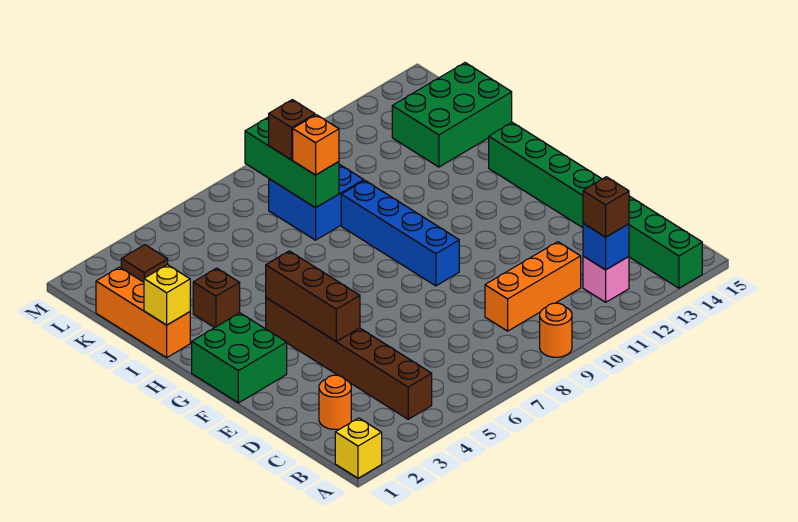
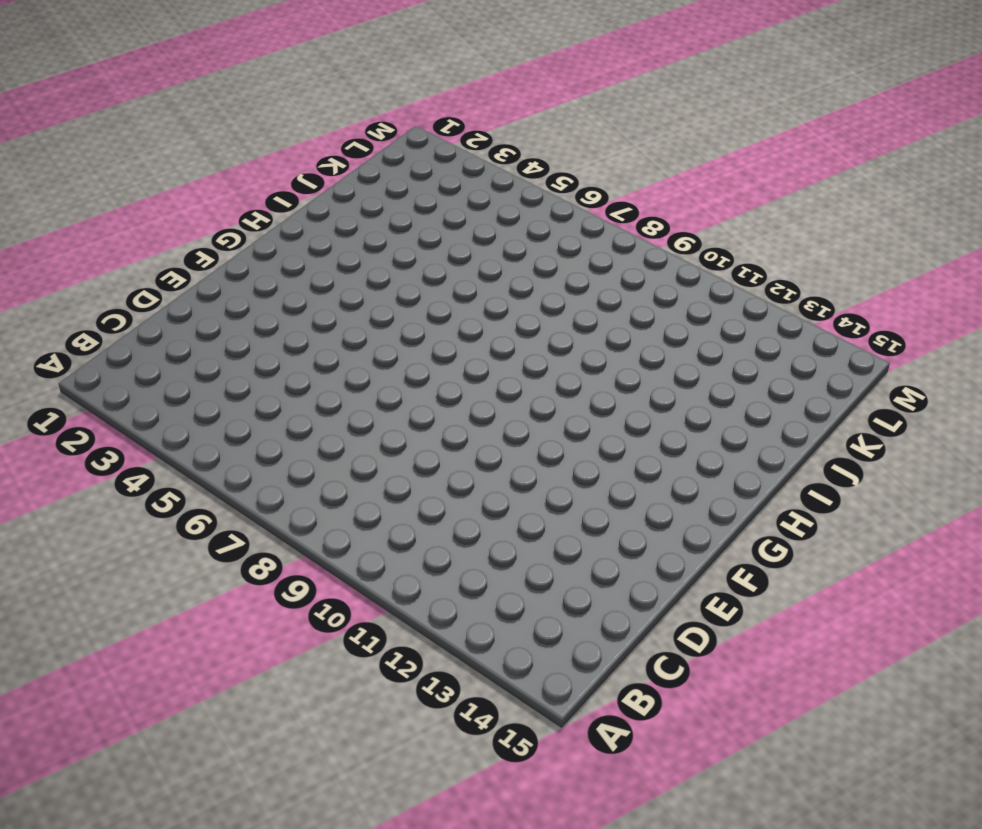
none -> yellow brick A1 level 1
none -> orange round brick A9 level 1
none -> green brick A14:H14 level 1

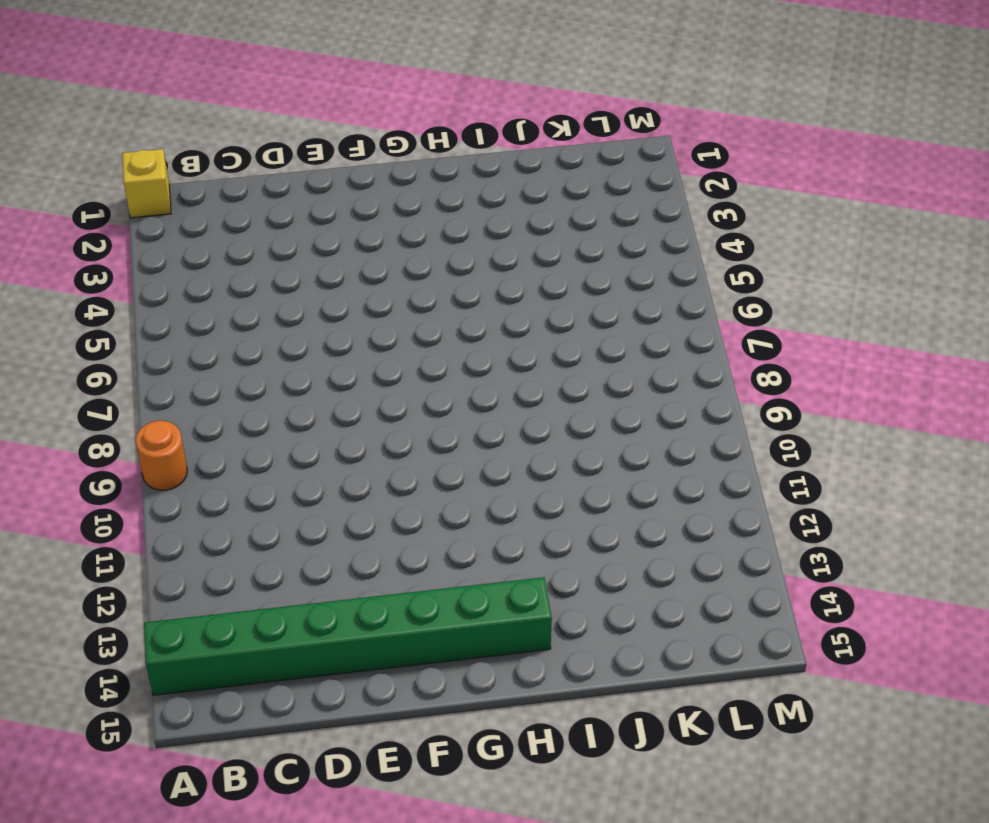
none -> brown brick B4:G4 level 1
none -> pink brick B12 level 1
none -> orange round brick C2 level 1

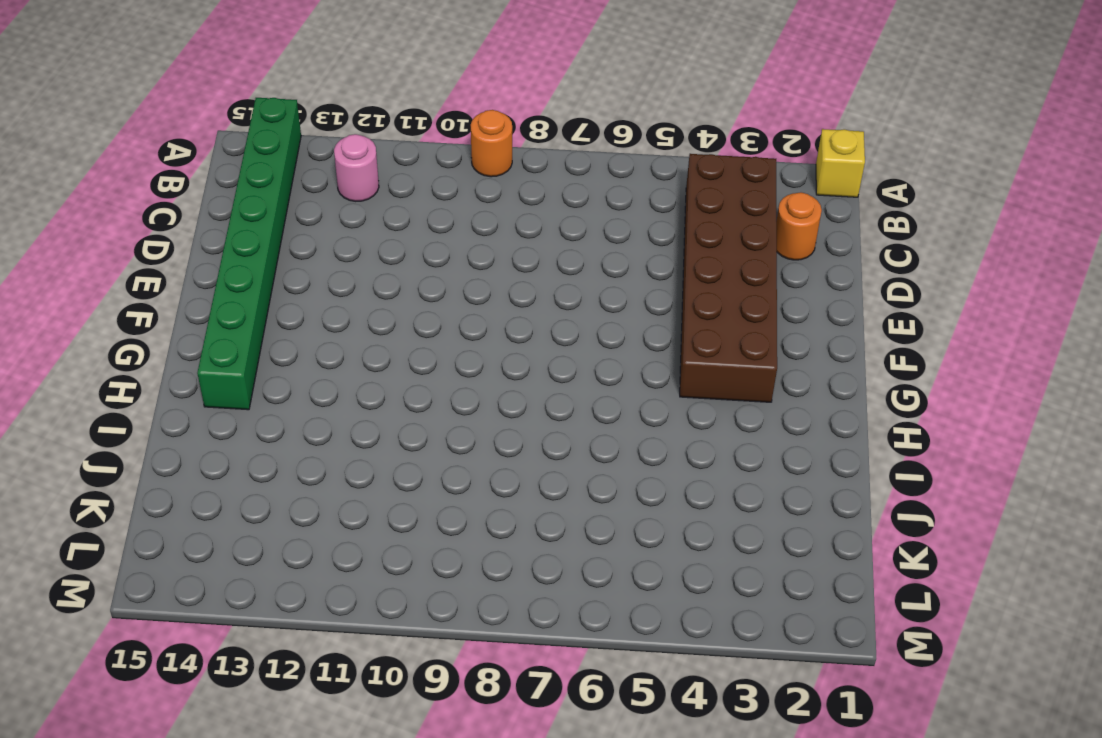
brown brick B3:G4 level 1 -> brown brick B4:G4 level 1
pink round brick B12 level 1 -> pink brick B12 level 1
none -> orange brick C9:C11 level 1
none -> green brick F1:G2 level 1
none -> blue brick F9:I9 level 1

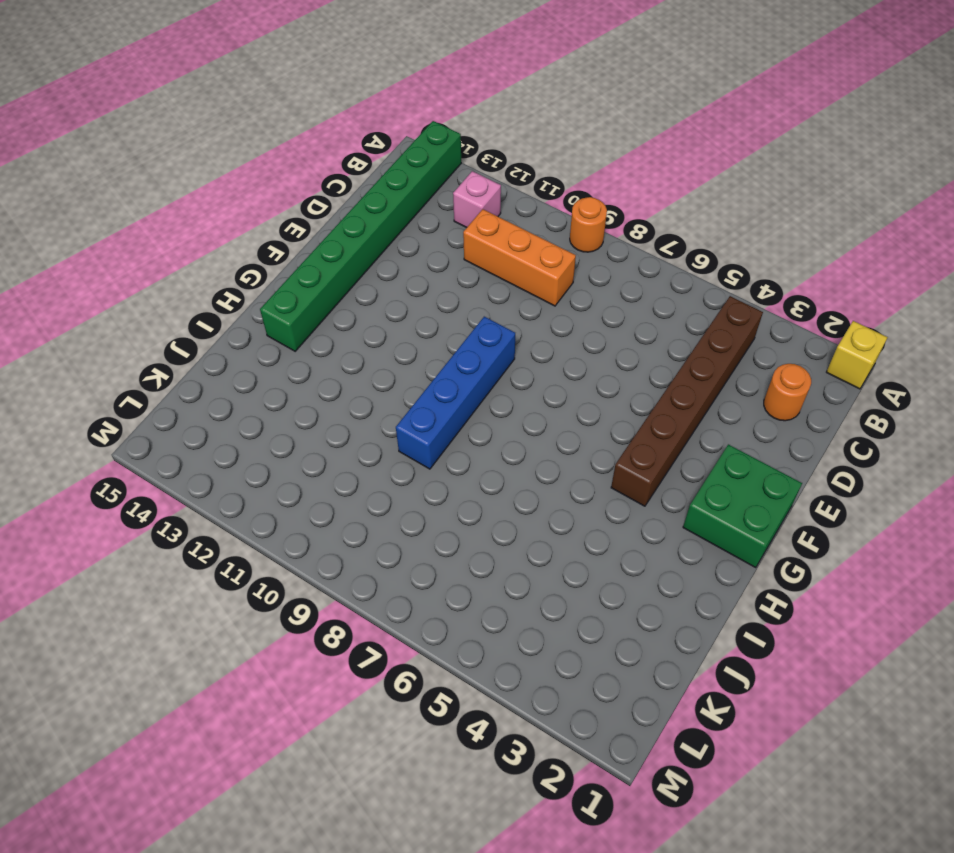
none -> orange brick I1:K1 level 1
none -> brown brick I3 level 1
none -> blue brick J8:K9 level 1

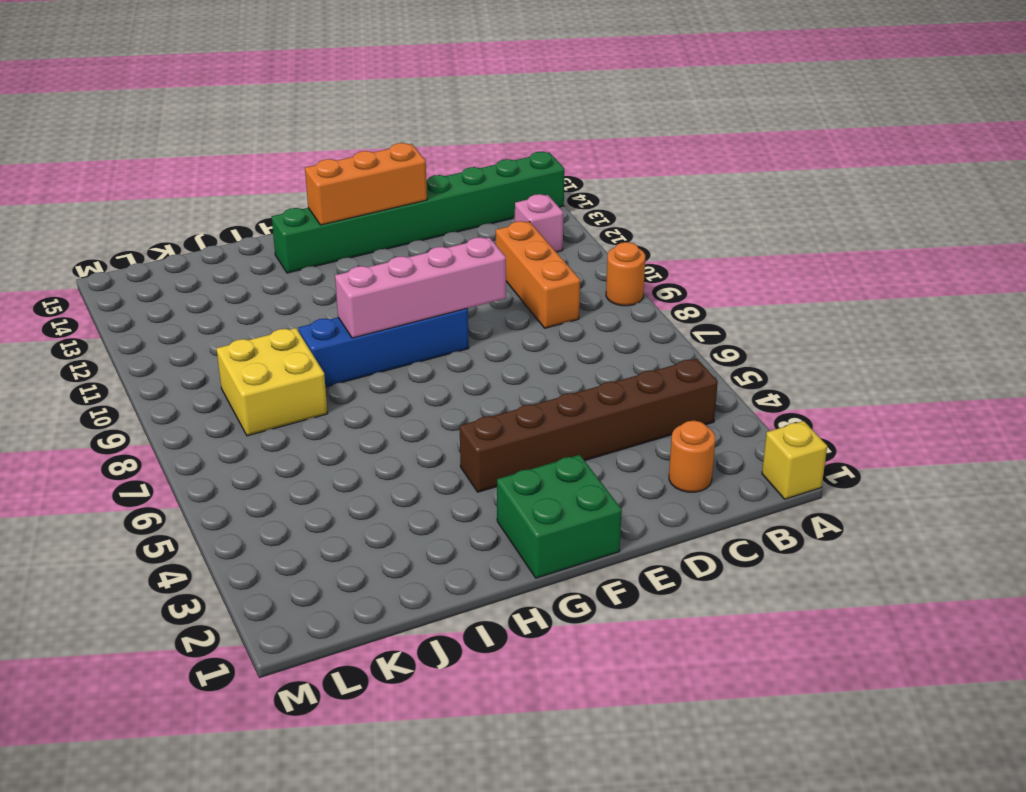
pink brick E9:H9 level 2 -> none
orange brick E14:G14 level 2 -> orange brick I1:K1 level 1
yellow brick J8:K9 level 1 -> blue brick J8:K9 level 1
none -> brown brick I3 level 1
none -> green brick J13:K15 level 1
none -> brown tile L3 level 1

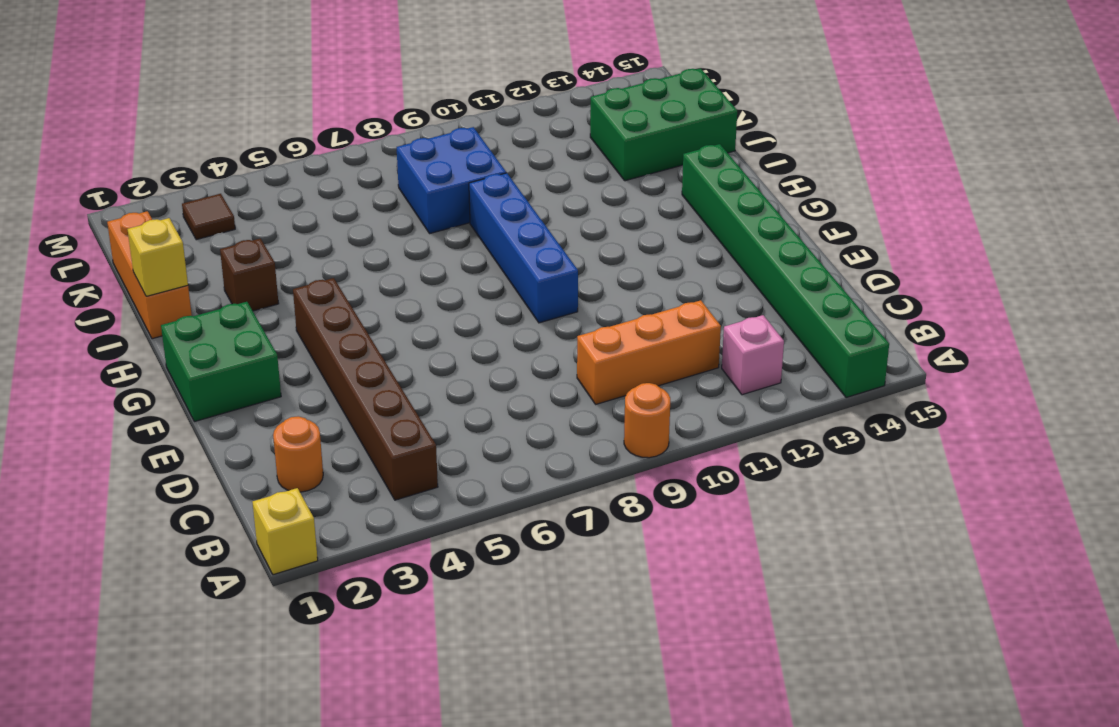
none -> blue brick B12 level 2
none -> brown brick E4:G4 level 2
none -> green brick J8:L8 level 2

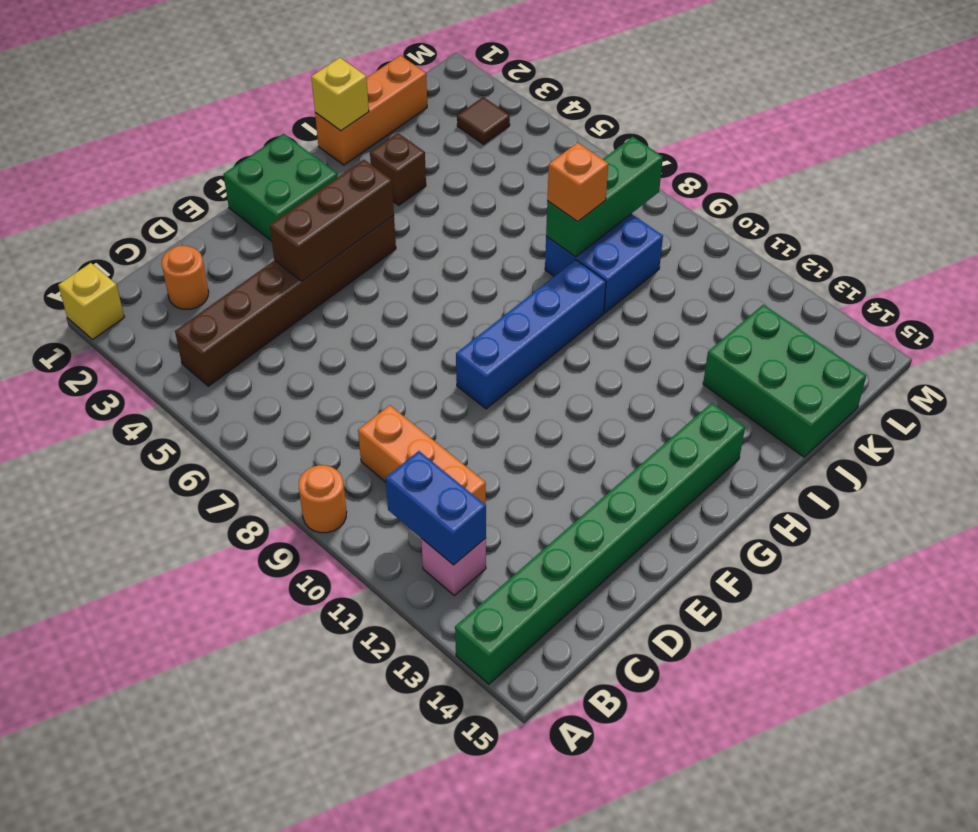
blue brick B11:B12 level 2 -> blue brick B12 level 2
none -> brown brick B12 level 3
none -> brown brick K8 level 3

